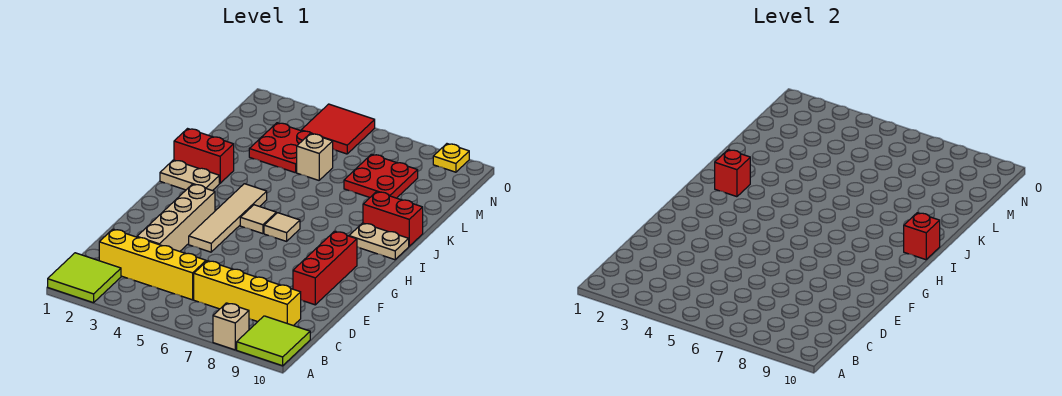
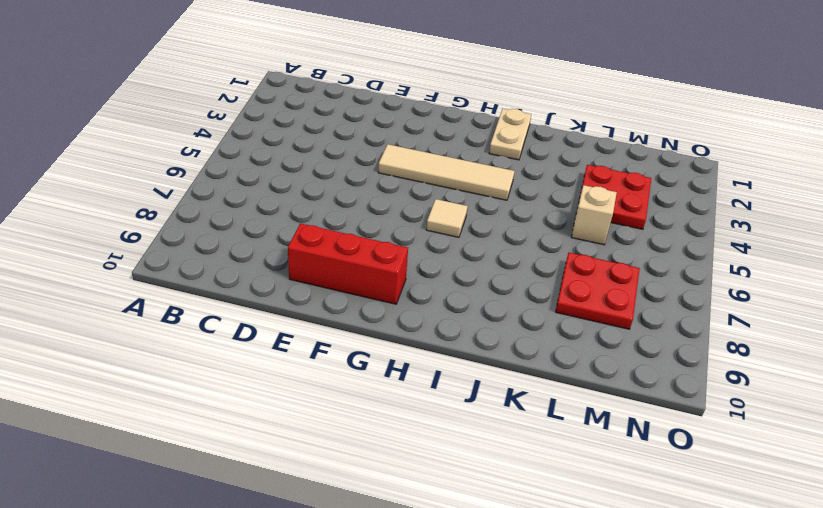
none -> lime tile A1:B2 level 1
none -> tan brick A8 level 1
none -> lime tile A9:B10 level 1

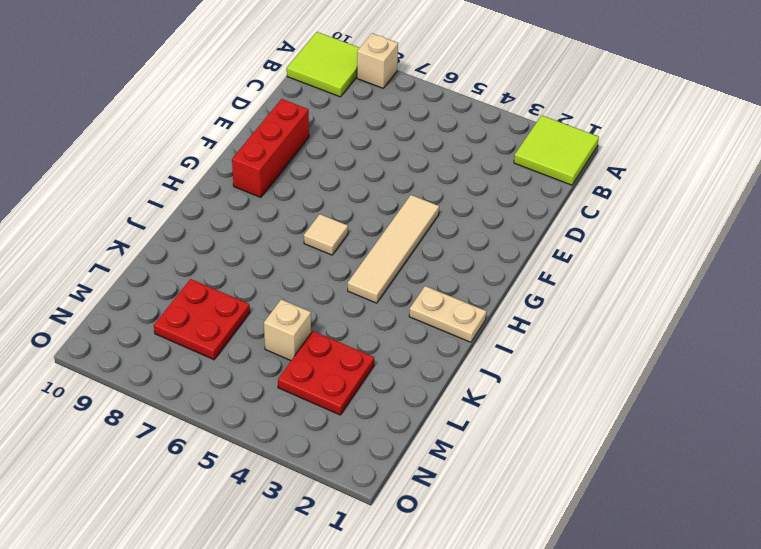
none -> yellow brick C2:C5 level 1
none -> yellow brick C6:C9 level 1
none -> tan brick D3:G3 level 1

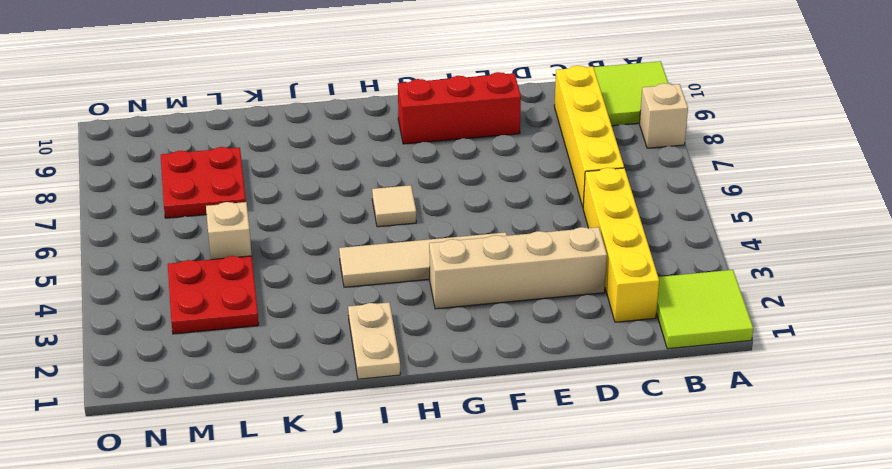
none -> tan tile H5 level 1
none -> tan plate I9:I10 level 1
none -> red brick J1:J2 level 1

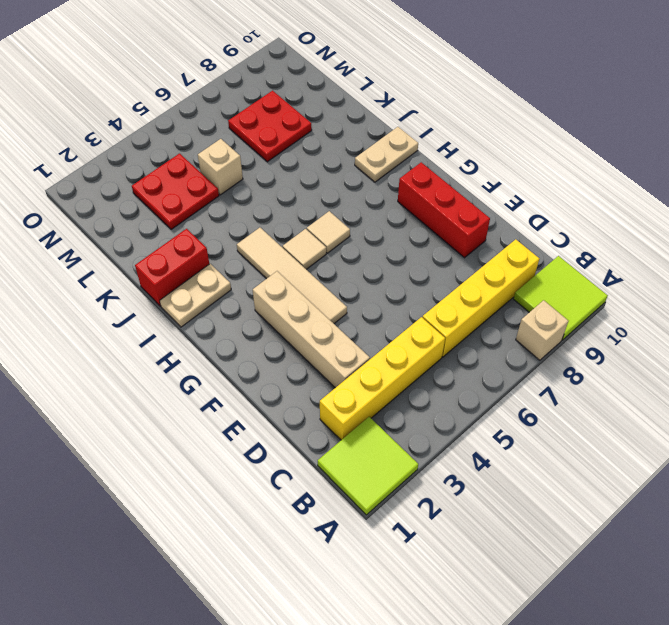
none -> red brick J9:J10 level 1
none -> red tile N4:O5 level 1
none -> yellow plate O9 level 1

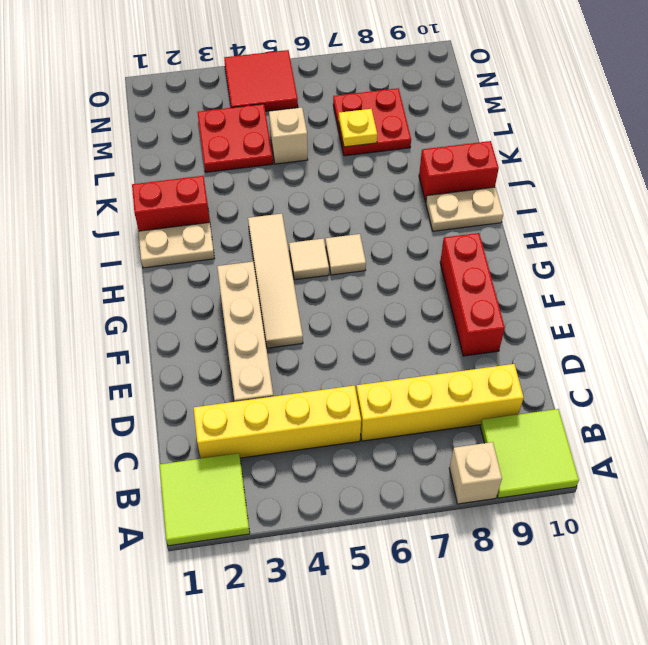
yellow plate L7 level 2 -> yellow plate O9 level 1
none -> red brick I2 level 2
none -> red brick I10 level 2

